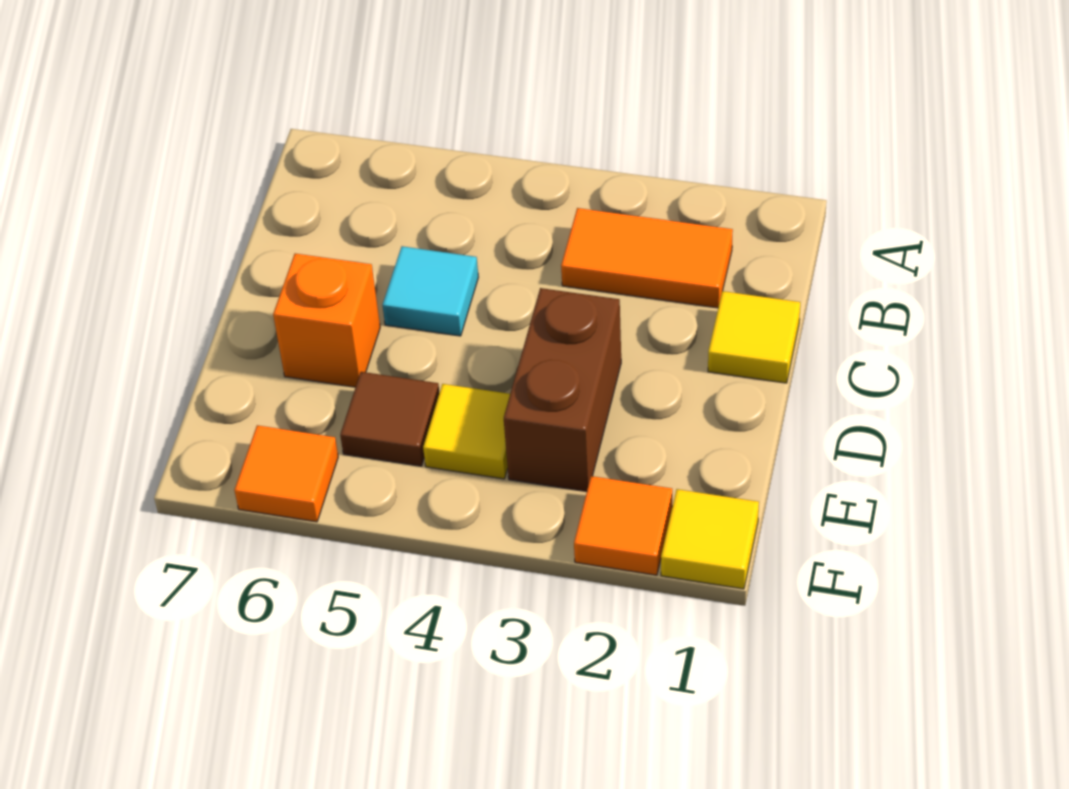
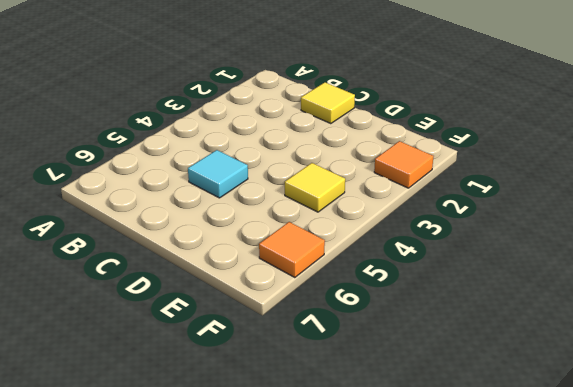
none -> orange tile B2:B3 level 1
none -> brown brick D3:E3 level 1

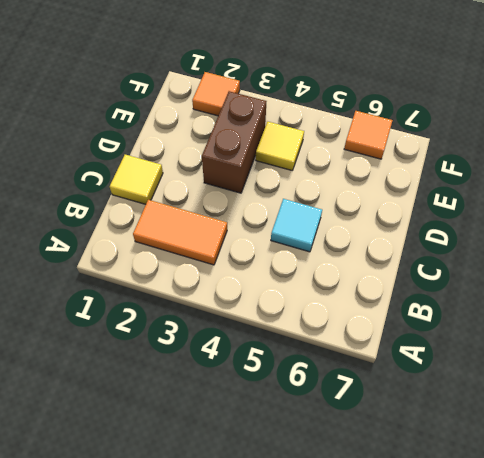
none -> orange brick D6 level 1
none -> brown tile E5 level 1

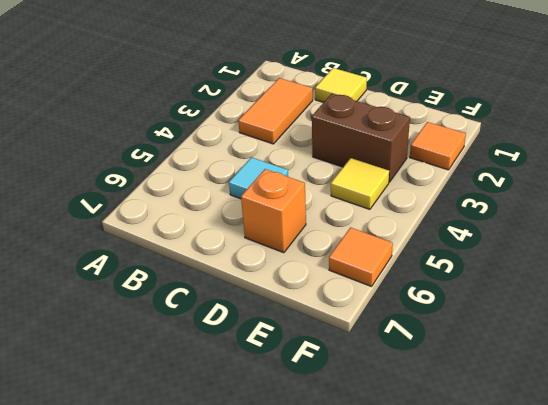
none -> brown tile E5 level 1
none -> yellow tile F1 level 1

